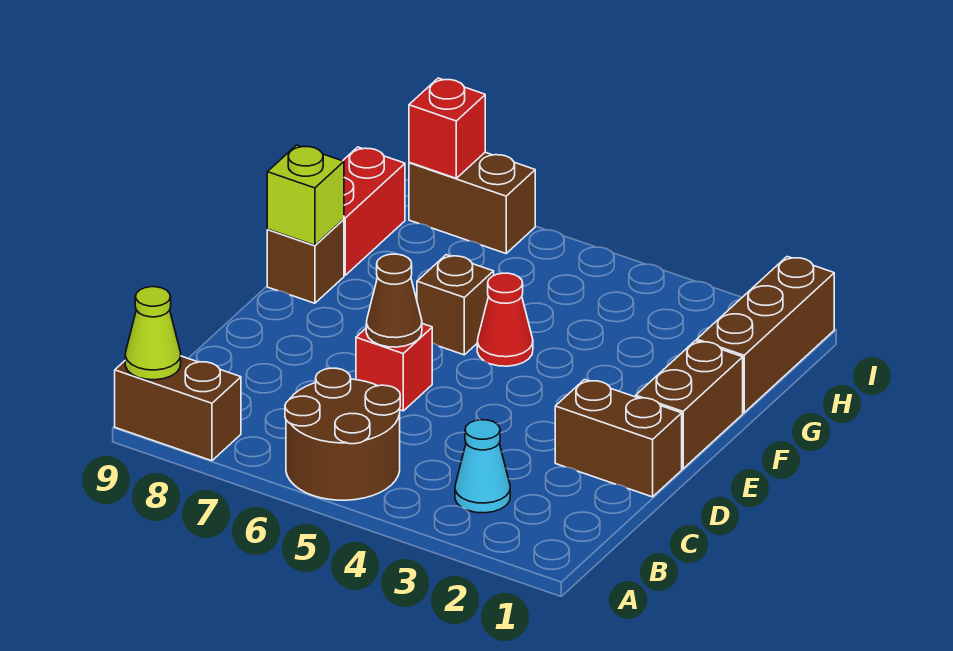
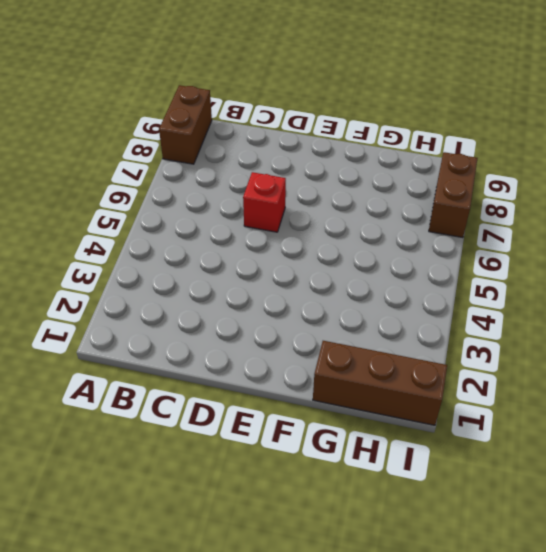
none -> brown round brick A5:B6 level 1
none -> cyan cone B3 level 1
none -> brown brick D1:D2 level 1

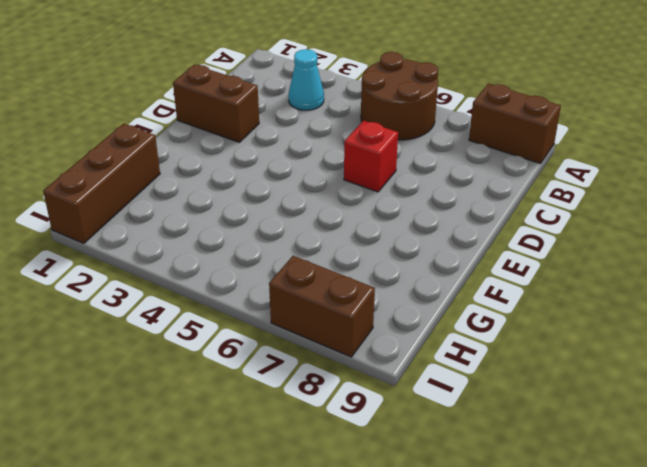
none -> brown brick E1:F1 level 1
none -> red cone F5 level 1
none -> brown brick F6 level 1

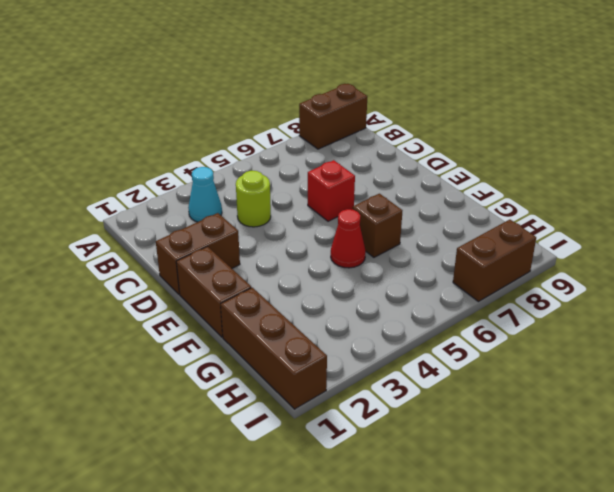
lime round brick C4 level 1 -> none
none -> brown round brick A5:B6 level 1
none -> brown brick F9 level 1
none -> red brick G9:H9 level 1

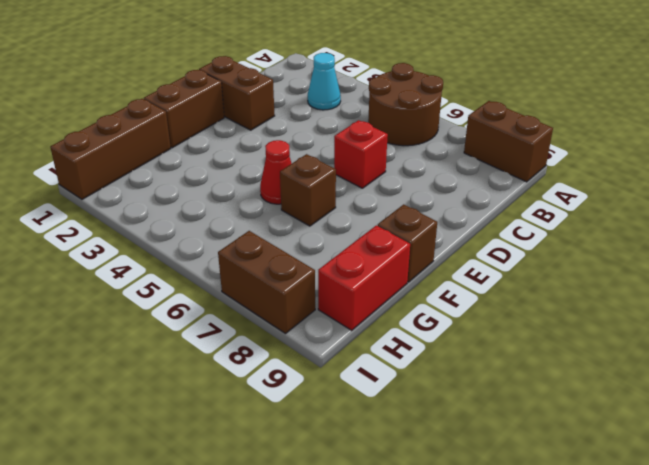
none -> lime cone A9 level 2
none -> brown cone D6 level 2
none -> lime brick F9 level 2

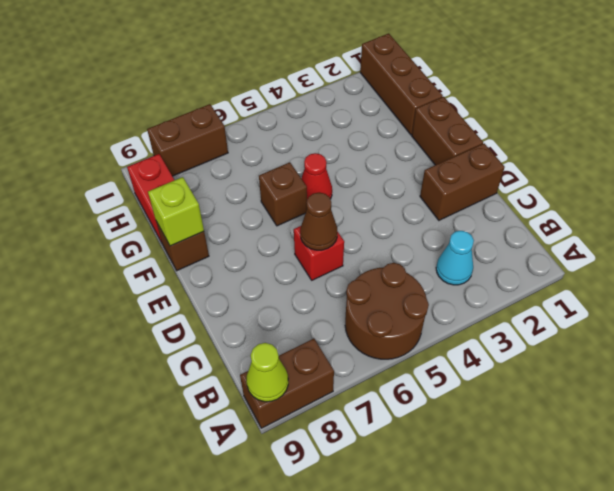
none -> red brick I8 level 2

